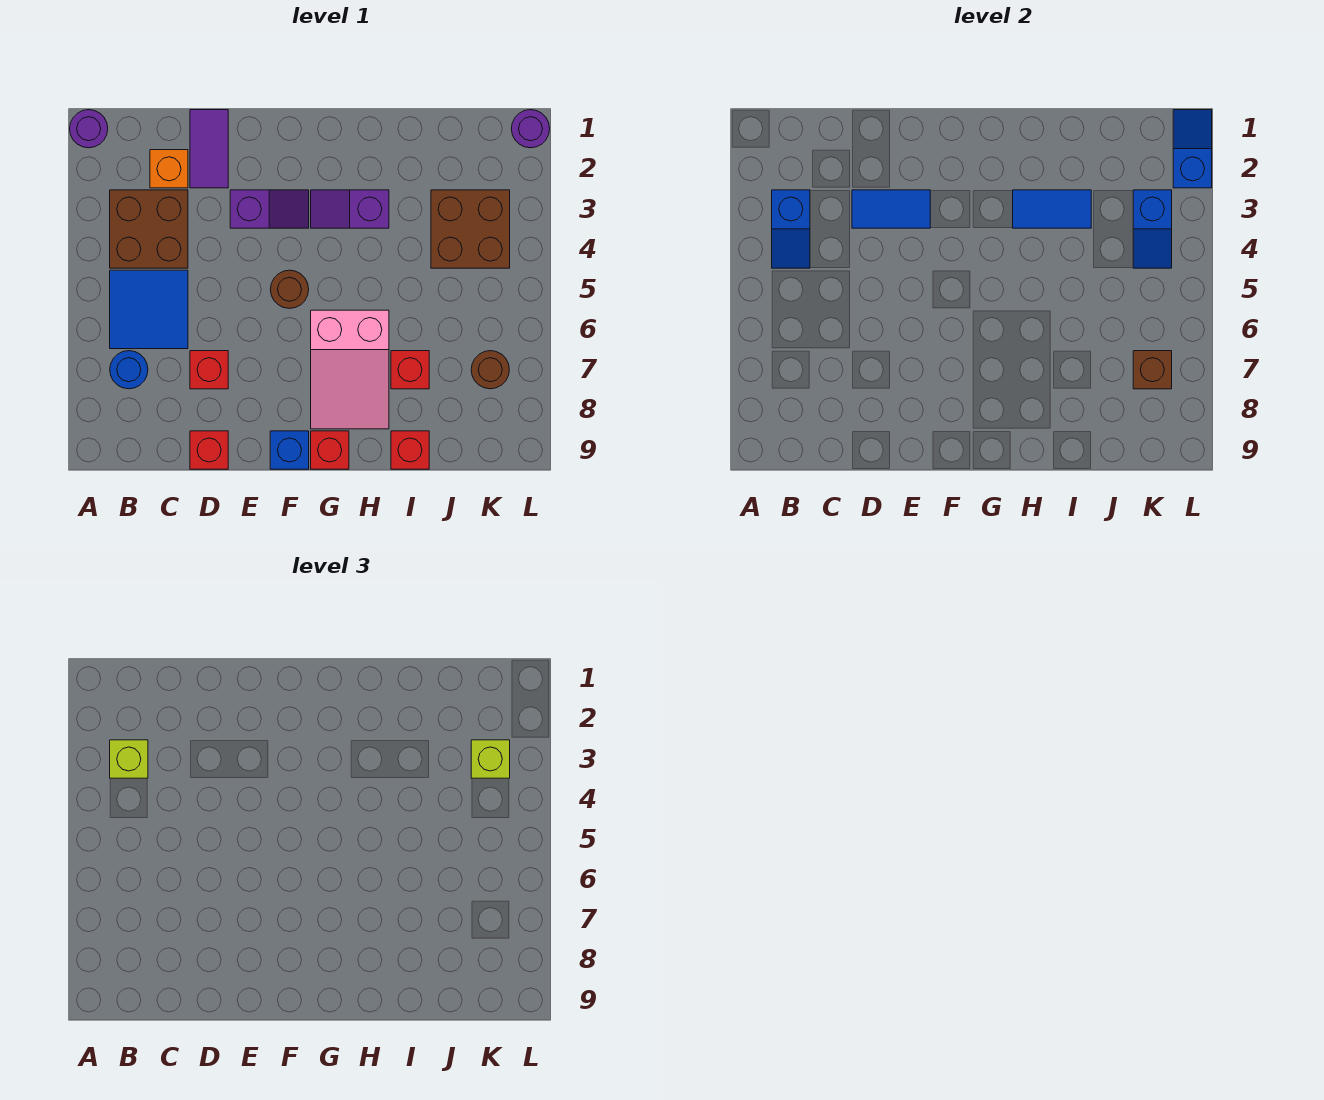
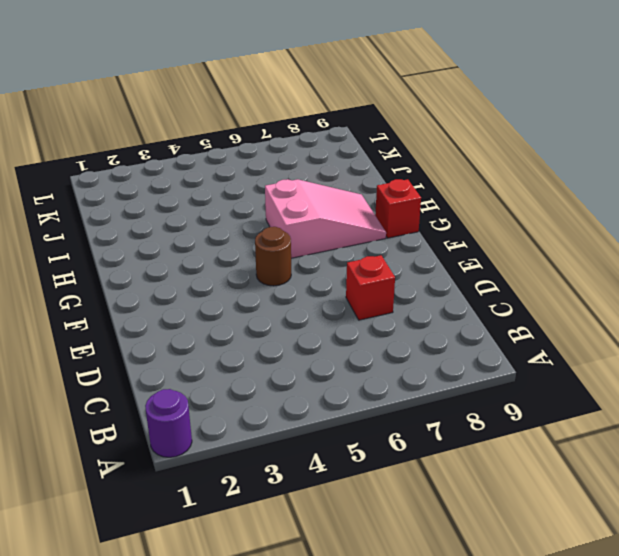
none -> brown brick B3:C4 level 1
none -> blue tile B5:C6 level 1
none -> blue round brick B7 level 1

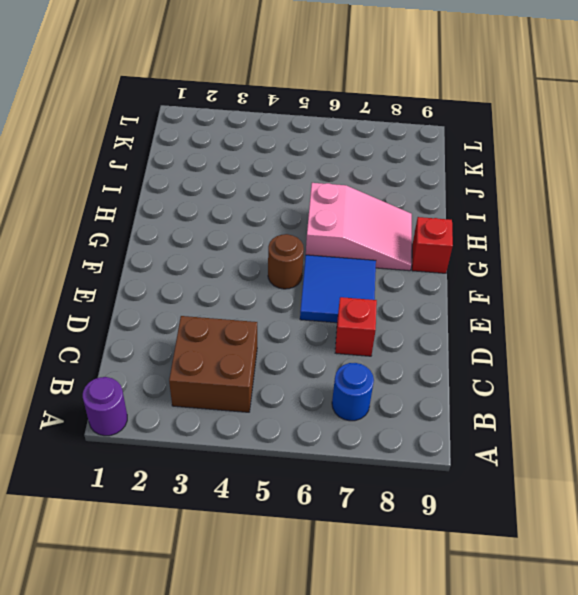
blue tile E6:F7 level 1 -> blue tile B5:C6 level 1
none -> orange brick C2 level 1
none -> purple tile D1:D2 level 1
none -> red brick D9 level 1

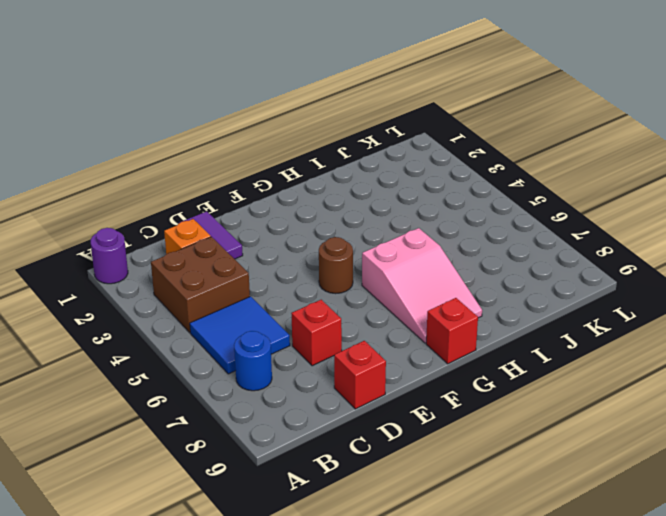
none -> purple slope E3:F3 level 1 top E
none -> blue brick F9 level 1
none -> purple slope G3:H3 level 1 top H

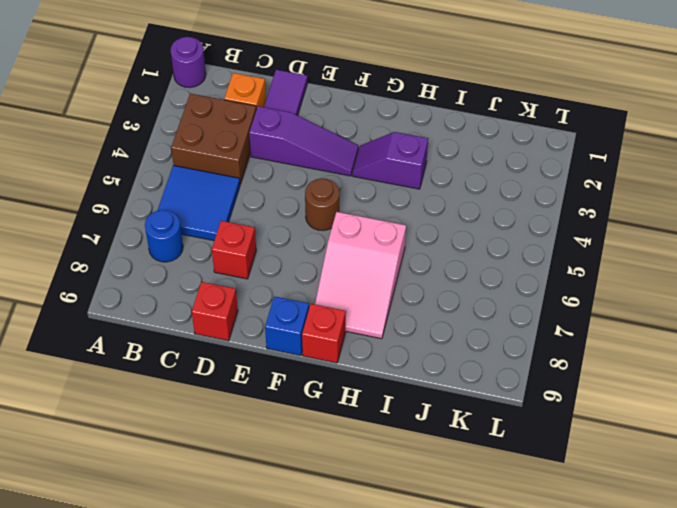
purple slope D3:F3 level 1 top D -> purple slope E3:F3 level 1 top E
none -> red brick I7 level 1
none -> red brick I9 level 1
none -> brown brick J3:K4 level 1

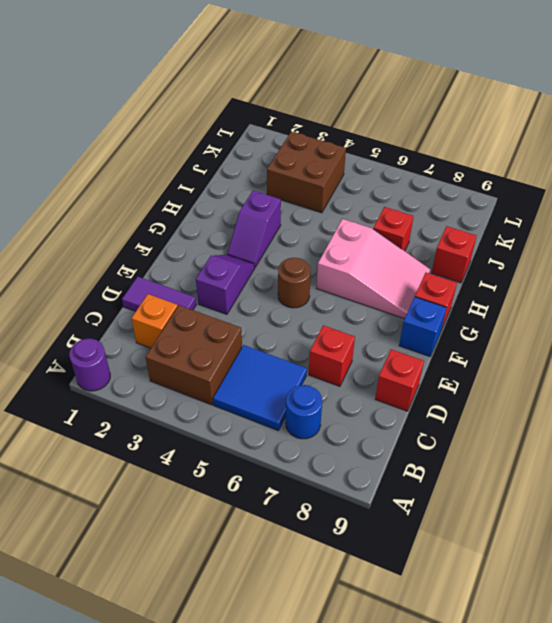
none -> brown round brick K7 level 1
none -> purple round brick L1 level 1
none -> blue slope B3:B4 level 2 top 3

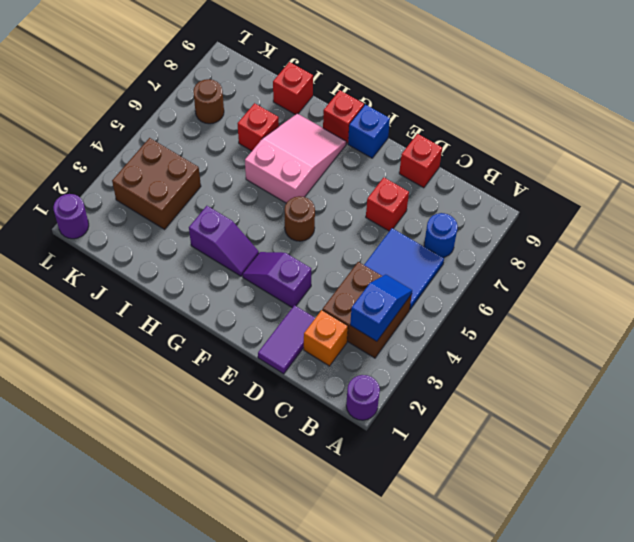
none -> blue tile D3:E3 level 2
none -> blue tile H3:I3 level 2
none -> blue slope K3:K4 level 2 top 3

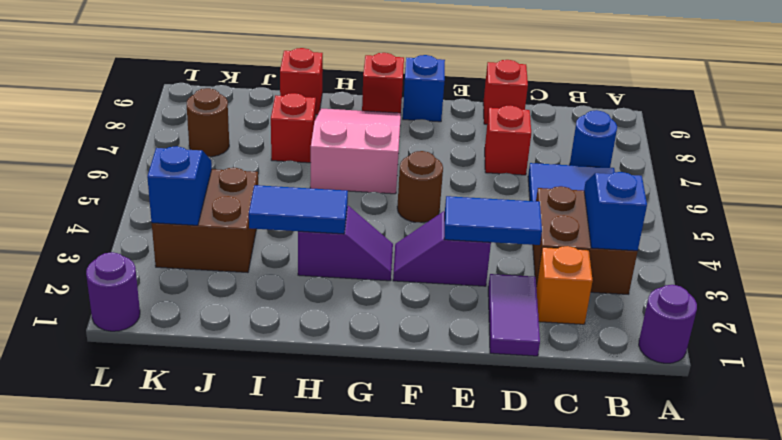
none -> brown brick K7 level 2
none -> blue slope L1:L2 level 2 top 2
none -> lime brick B3 level 3

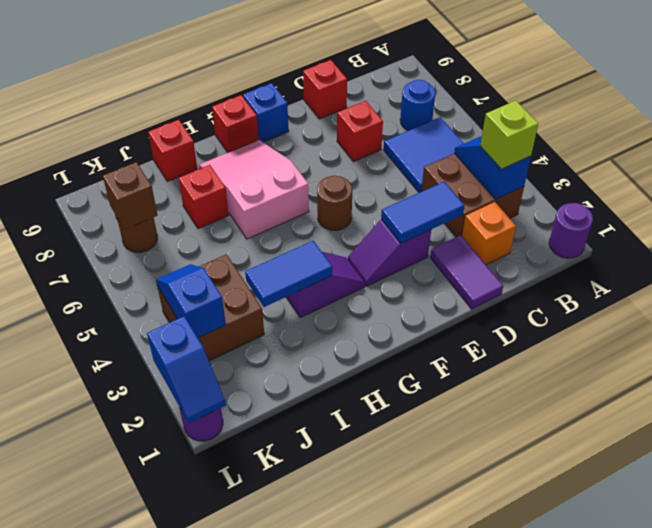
none -> lime brick K3 level 3

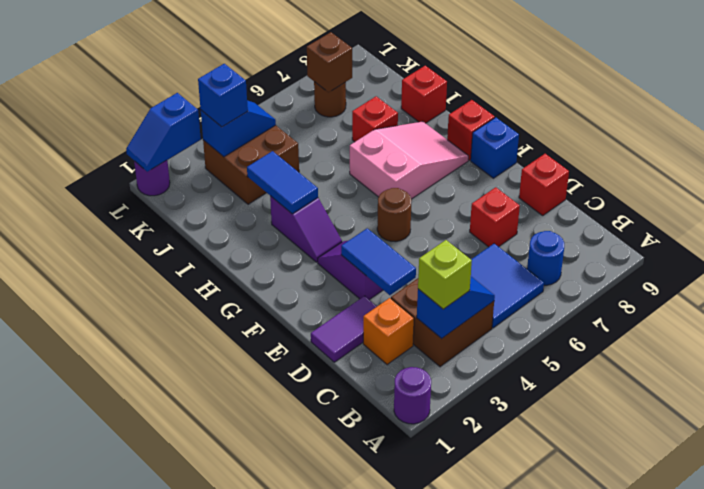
blue brick K3 level 3 -> lime brick K3 level 3

